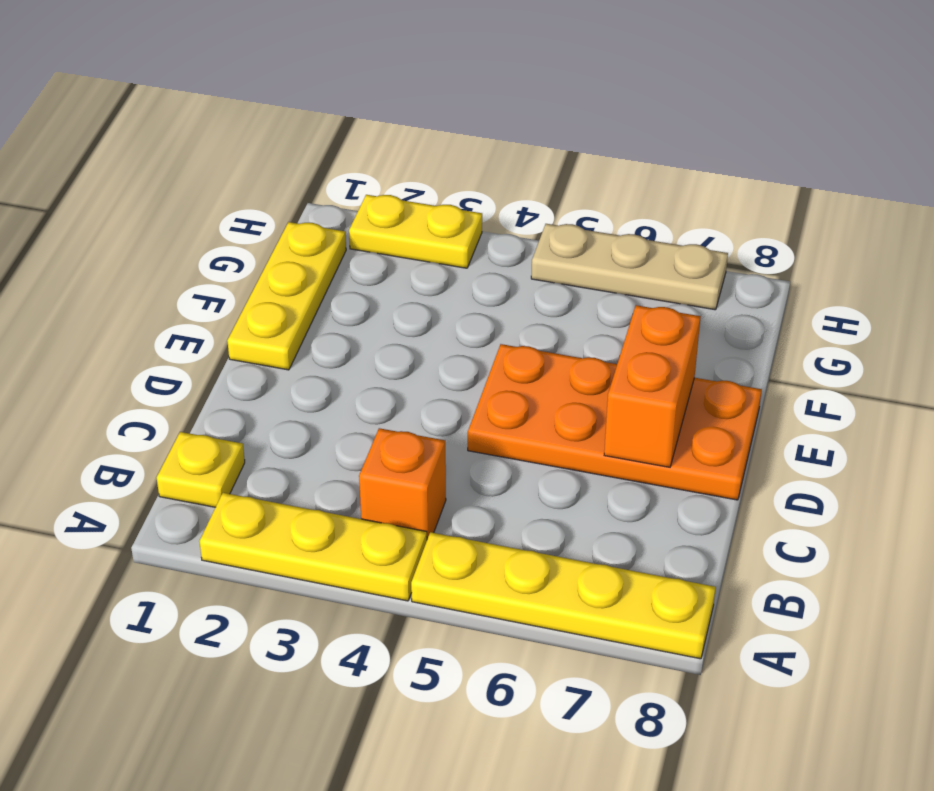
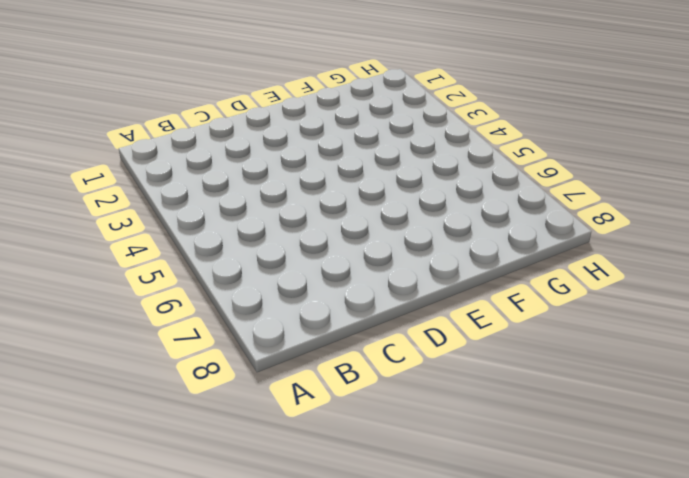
none -> yellow plate A2:A4 level 1
none -> yellow plate A5:A8 level 1

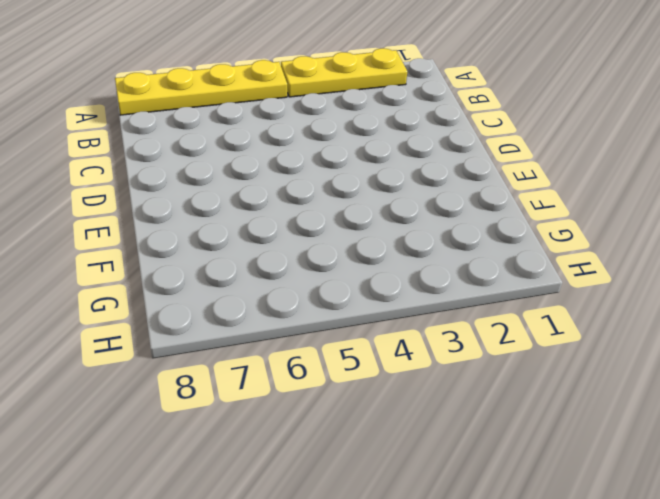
none -> yellow plate B1 level 1
none -> orange brick B4 level 1

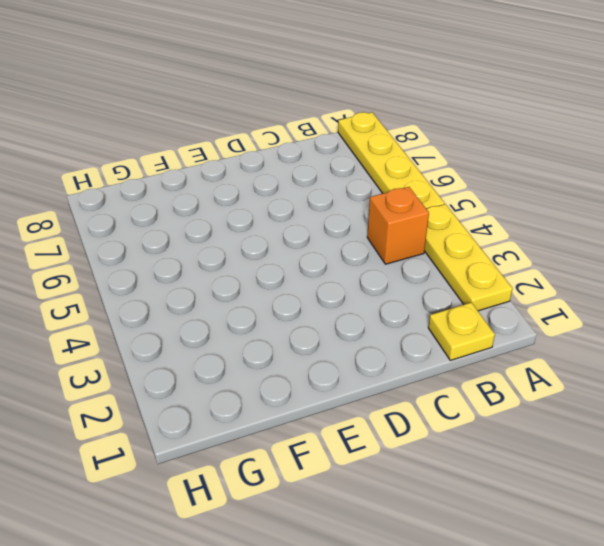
none -> orange plate D5:E8 level 1
none -> yellow plate E1:G1 level 1

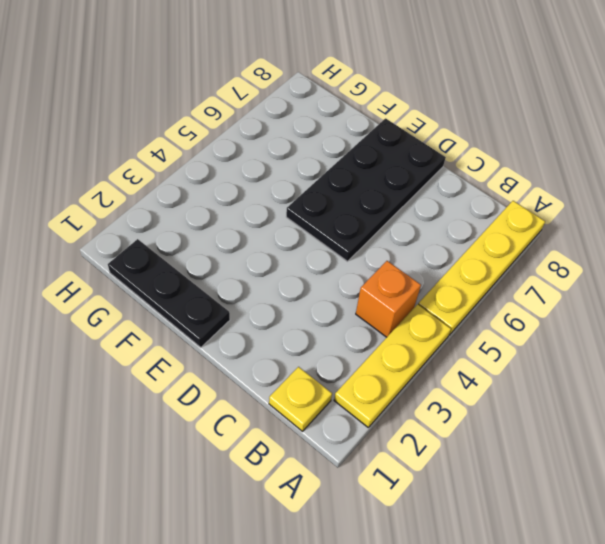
black plate D5:E8 level 1 -> orange plate D5:E8 level 1
black plate E1:G1 level 1 -> yellow plate E1:G1 level 1
none -> yellow plate H2:H3 level 1
none -> tan plate H5:H7 level 1

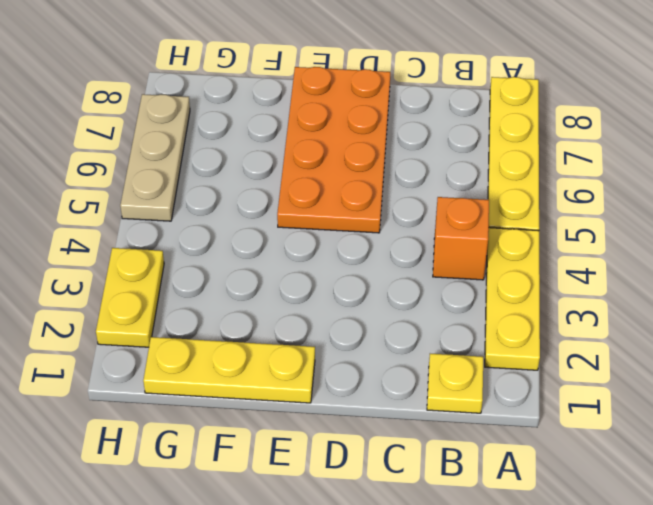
none -> orange brick D7:E7 level 2

